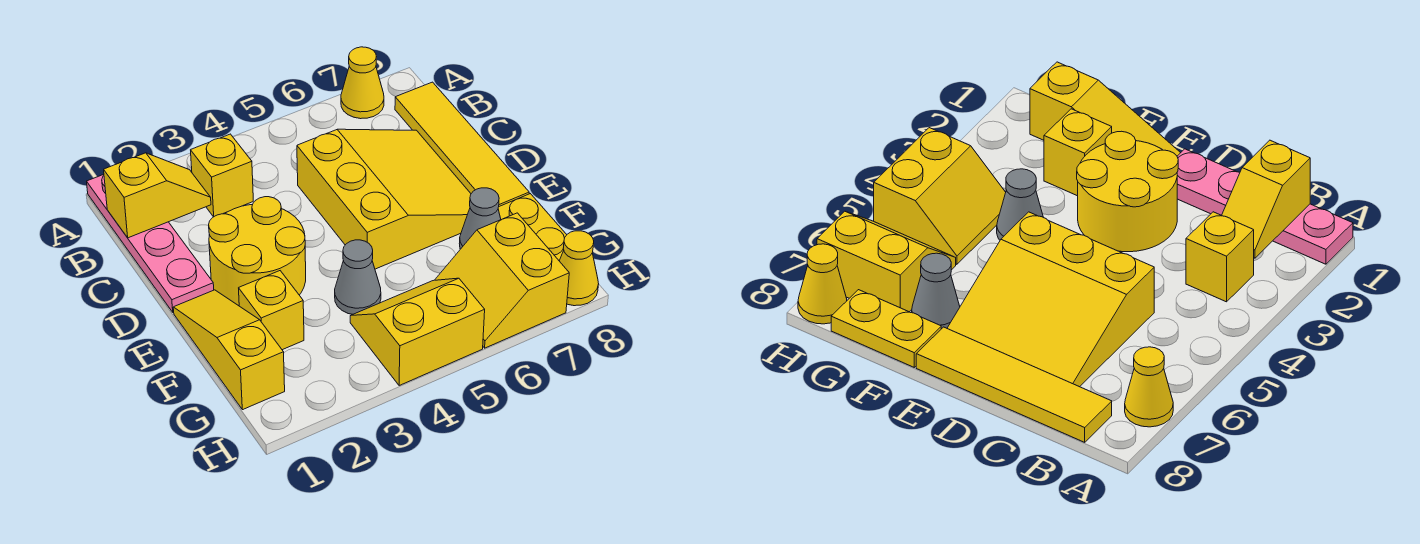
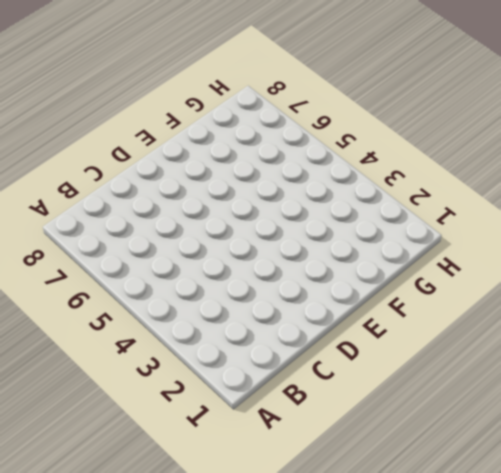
none -> pink plate A1:D1 level 1
none -> yellow cone A7 level 1
none -> yellow brick B3 level 1

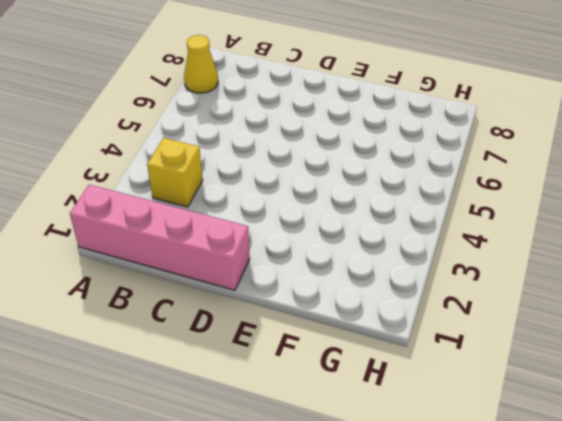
pink brick A1:D1 level 1 -> pink plate A1:D1 level 1
none -> yellow tile B8:E8 level 1
none -> yellow slope C5:E7 level 1 top 5
none -> yellow round brick D2:E3 level 1

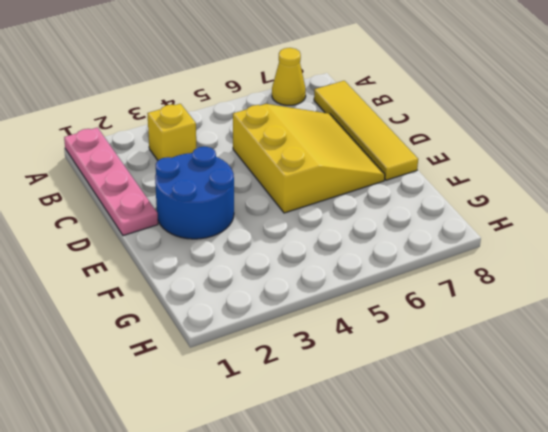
blue round brick D2:E3 level 1 -> yellow round brick D2:E3 level 1
none -> yellow slope E1:G1 level 1 top G
none -> yellow brick F2 level 1
none -> grey cone F4 level 1

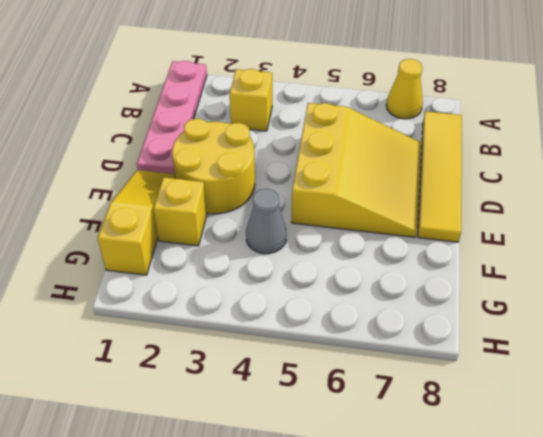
none -> grey cone F7 level 1
none -> yellow plate F8:G8 level 1
none -> yellow slope G4:H5 level 1 top H

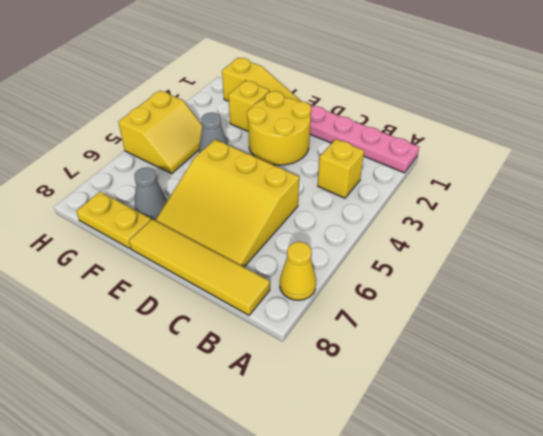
none -> yellow slope G6:H7 level 1 top 7
none -> yellow cone H8 level 1
none -> yellow slope B1:B2 level 2 top 1

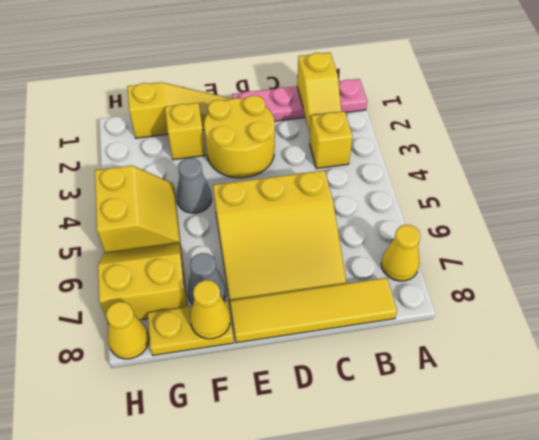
yellow cone F8 level 2 -> none

